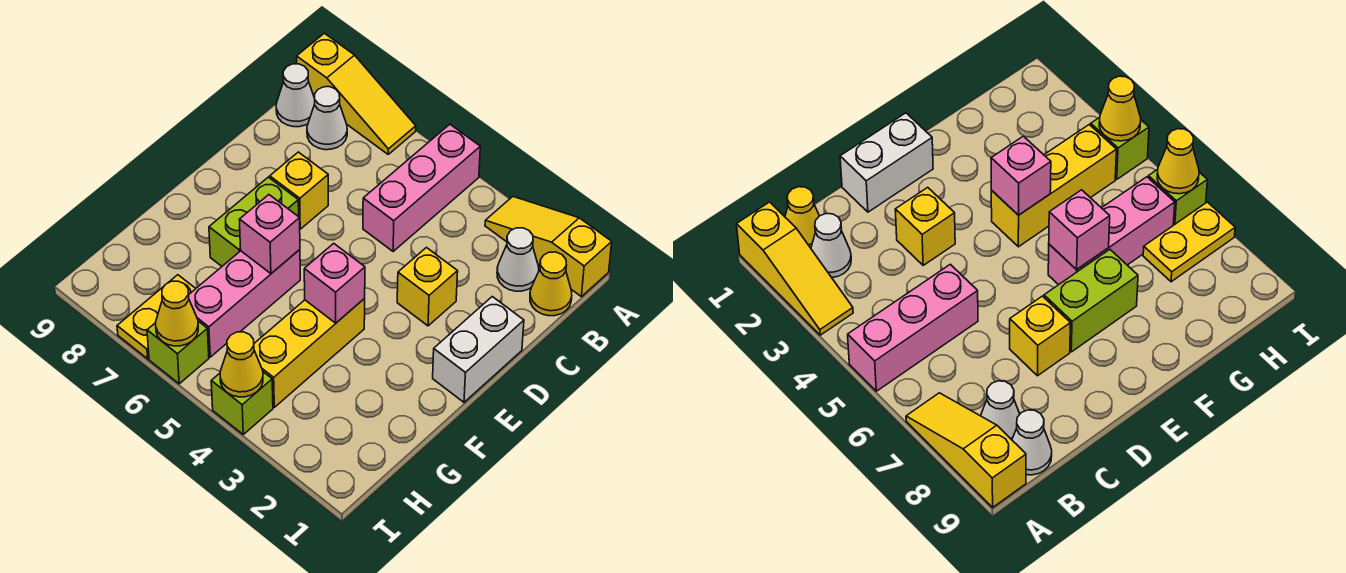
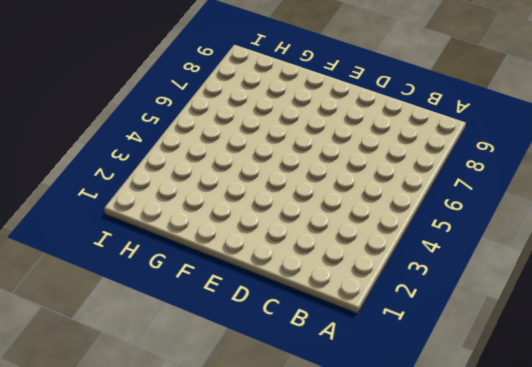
none -> yellow slope A1:A3 level 1 top 1
none -> pink brick A5:C5 level 1
none -> yellow slope A7:A9 level 1 top 9

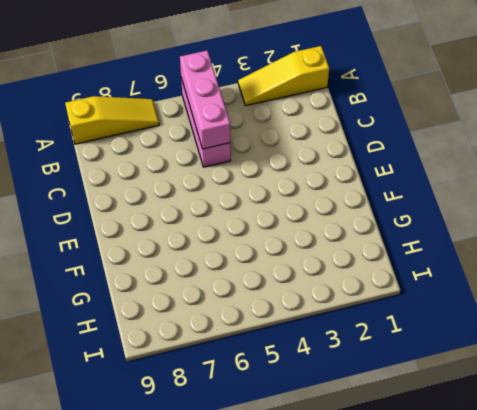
pink brick A5:C5 level 2 -> pink brick F6:H6 level 1
none -> yellow cone B1 level 1
none -> white cone B2 level 1
none -> white cone B8 level 1

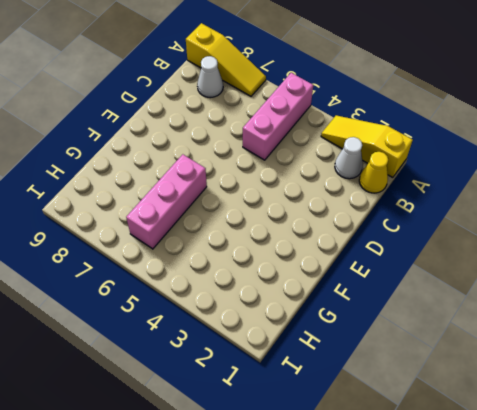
none -> white cone B9 level 1
none -> white brick D1:E1 level 1
none -> yellow brick D3 level 1

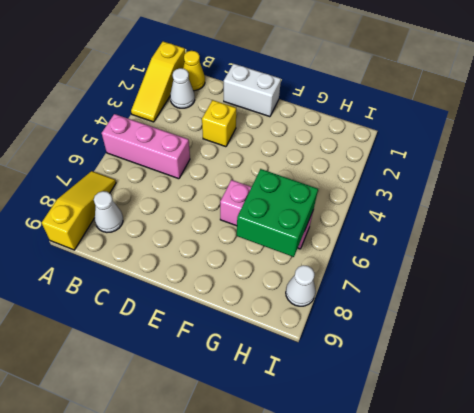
green brick G6:H7 level 2 -> none
white cone I8 level 1 -> white cone B9 level 1
none -> yellow brick D7 level 1
none -> lime brick E7:F7 level 1
none -> yellow brick F4:H4 level 1

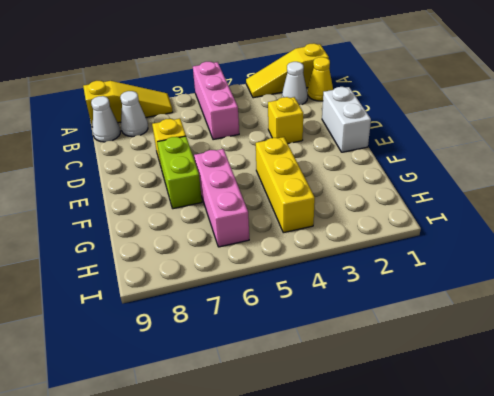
none -> yellow plate H7:I7 level 1
none -> lime brick I4 level 1
none -> lime brick I6 level 1

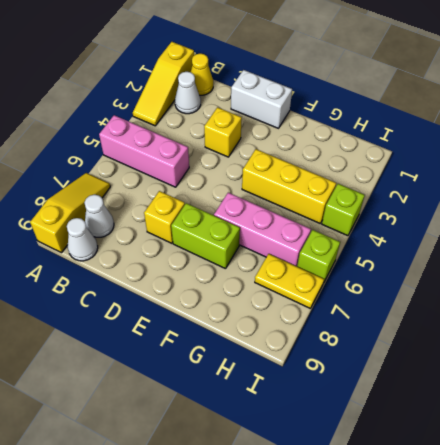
none -> pink brick F4 level 2
none -> pink brick F6 level 2
none -> yellow cone I4 level 2

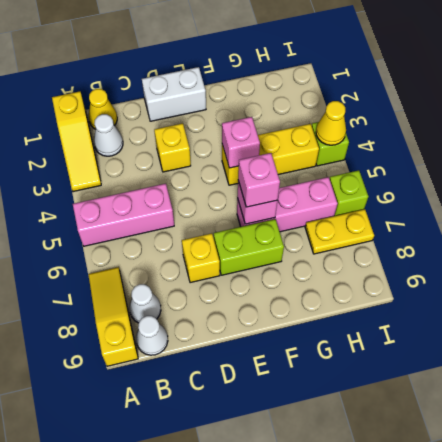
pink brick F6 level 3 -> none
none -> yellow cone I6 level 2

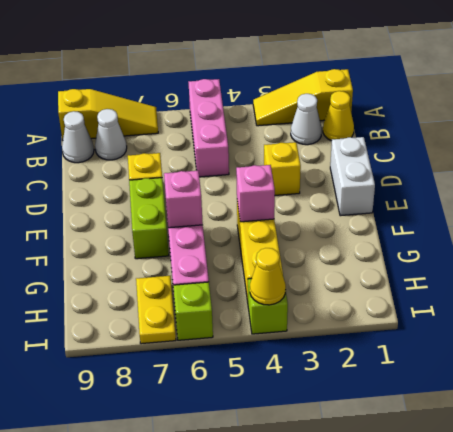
none -> yellow cone I6 level 2

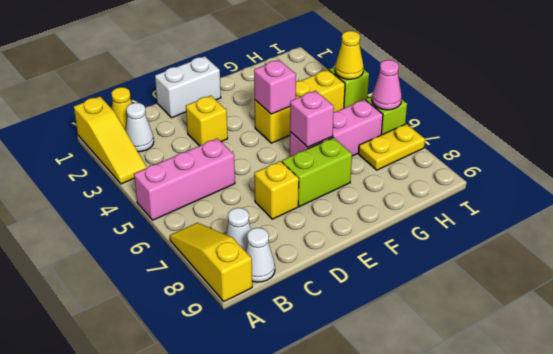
pink cone I6 level 2 -> yellow cone I6 level 2

